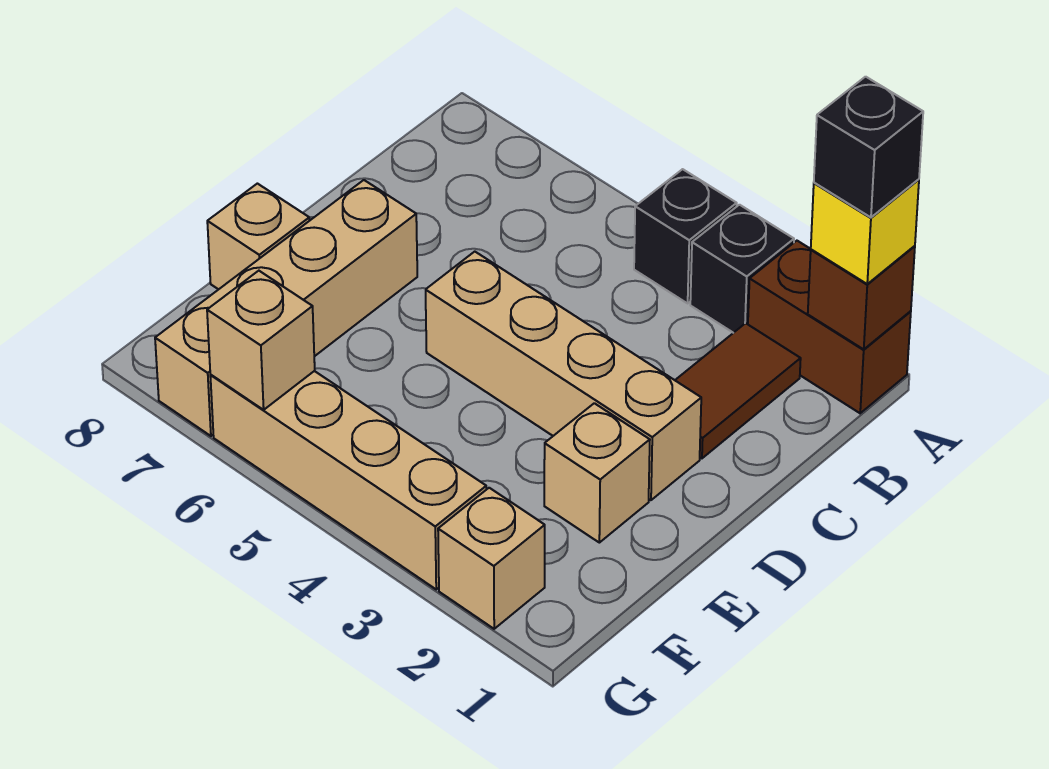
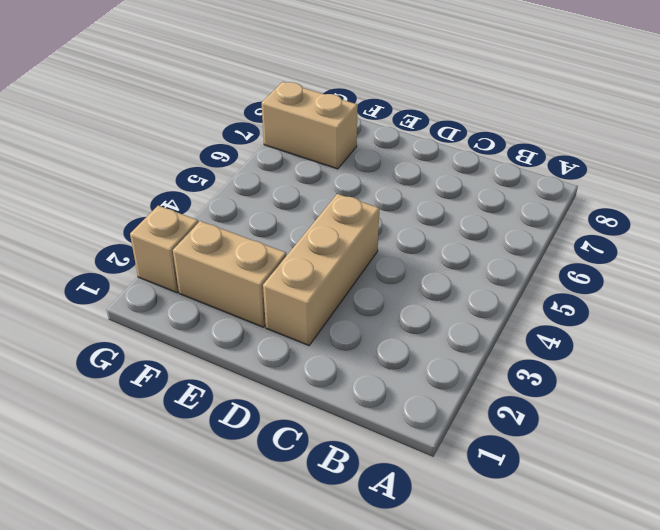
tan brick D2:D4 level 1 -> tan brick D2:D5 level 1
tan brick E2:F2 level 1 -> tan brick E2 level 1
tan brick F7:G7 level 1 -> tan brick D7:G7 level 1
none -> brown brick A1:A2 level 1
none -> black brick A3 level 1
none -> black brick A4 level 1

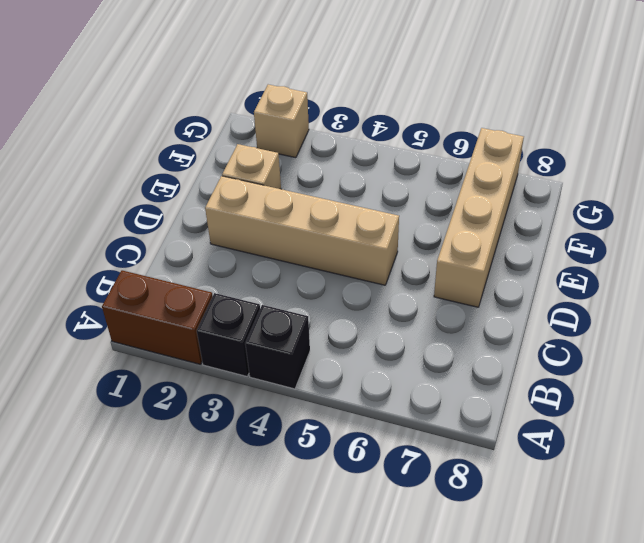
none -> brown tile B2:C2 level 1
none -> tan brick E8 level 1
none -> tan brick G3:G6 level 1

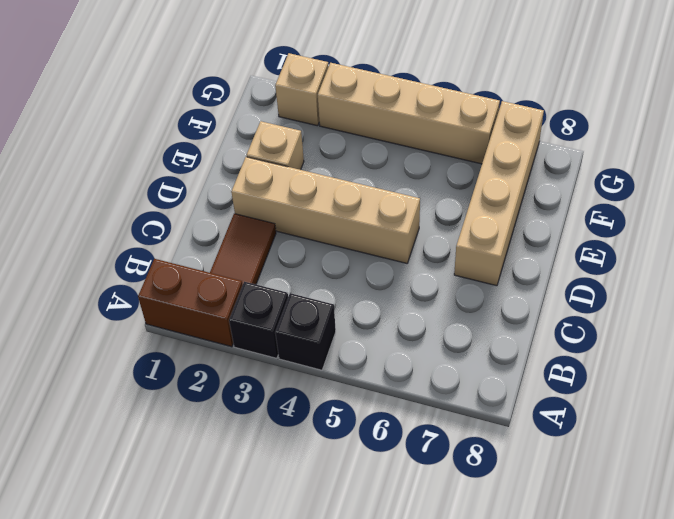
none -> tan brick E8 level 1
none -> brown brick A1 level 2
none -> tan brick G6 level 2

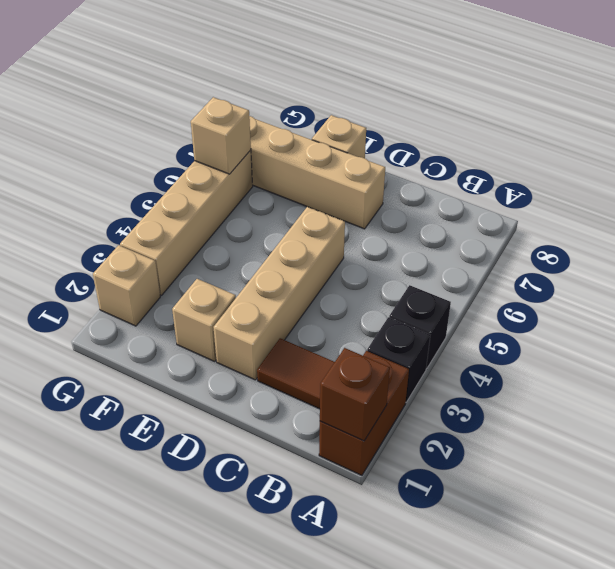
none -> yellow brick A1 level 3
none -> black brick A1 level 4

